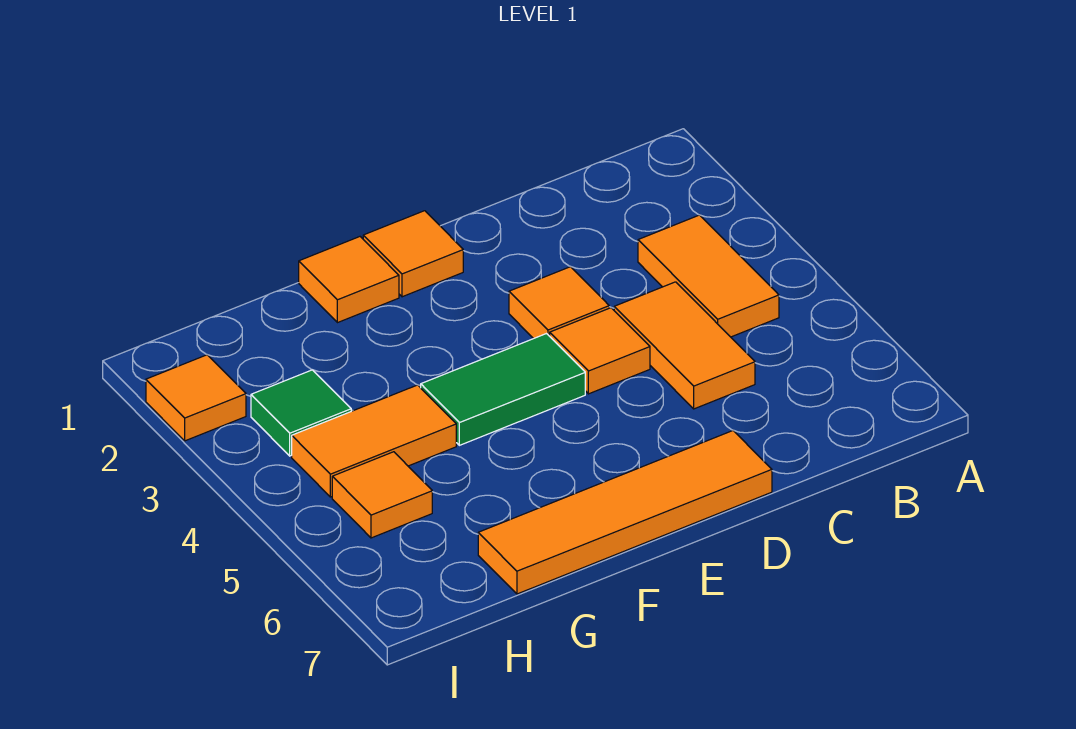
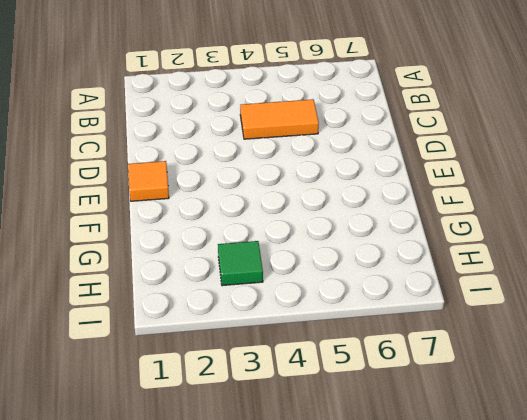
none -> orange tile B3:B4 level 1
none -> orange tile D3 level 1
none -> orange tile D4 level 1

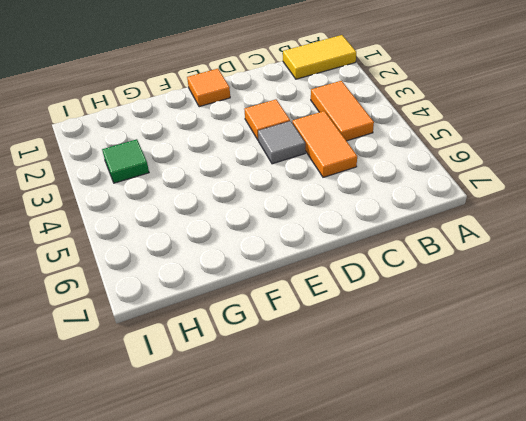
yellow tile A1:B1 level 1 -> none
grey tile D4 level 1 -> orange tile D4 level 1
none -> orange tile D7:G7 level 1
none -> green tile E4:F4 level 1
none -> orange tile F1 level 1

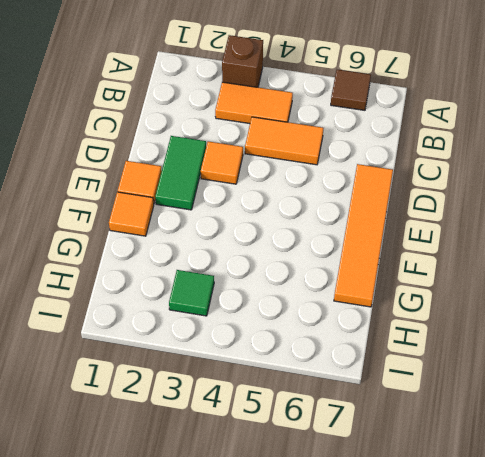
brown brick A3 level 1 -> none
brown tile A6 level 1 -> none
green tile D2:E2 level 1 -> green tile E4:F4 level 1
none -> orange tile D4 level 1
none -> orange tile G4:H4 level 1
none -> orange tile H5 level 1

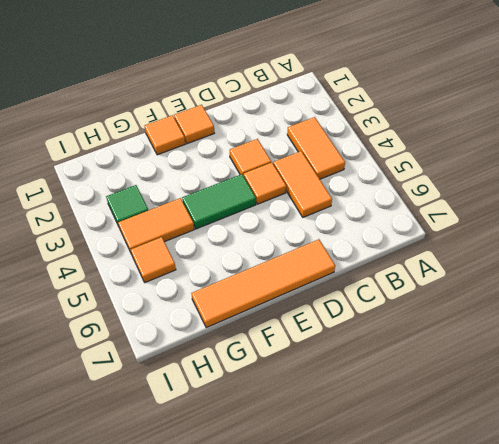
none -> orange tile I2 level 1

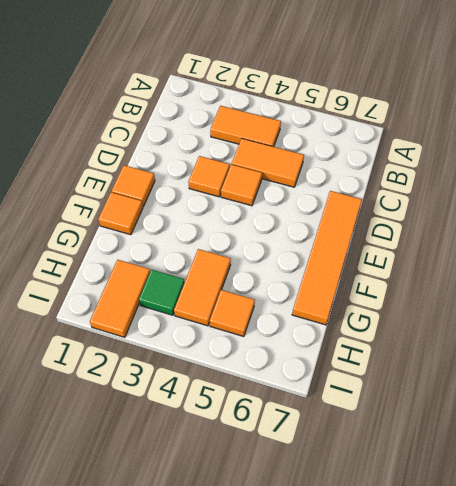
orange tile H2:I2 level 1 -> orange tile I2 level 1
none -> green tile E4:F4 level 1

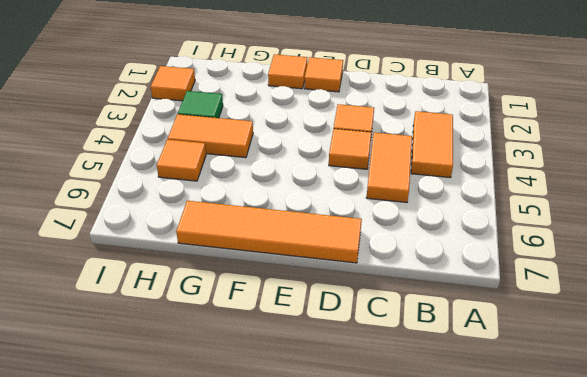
none -> green tile E4:F4 level 1

